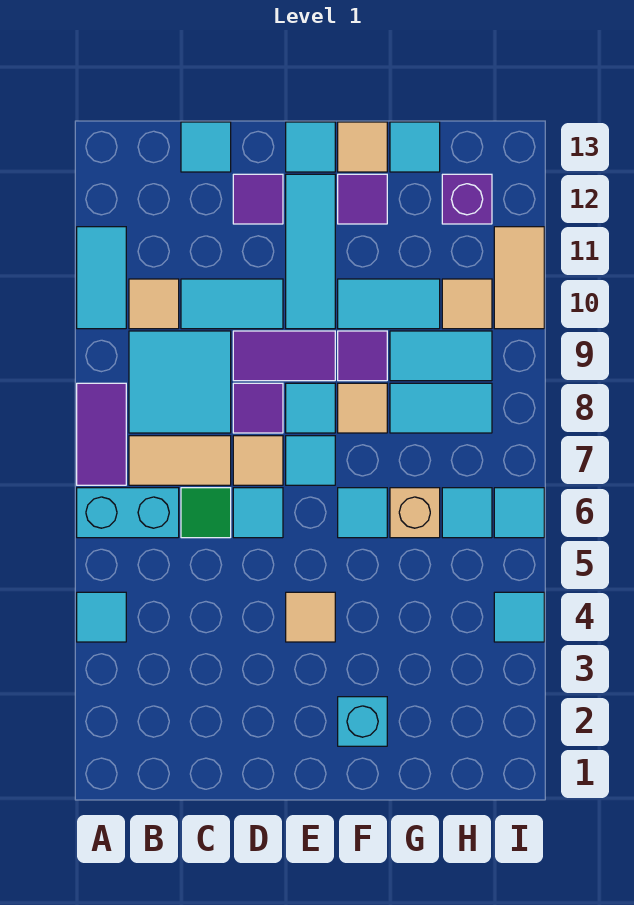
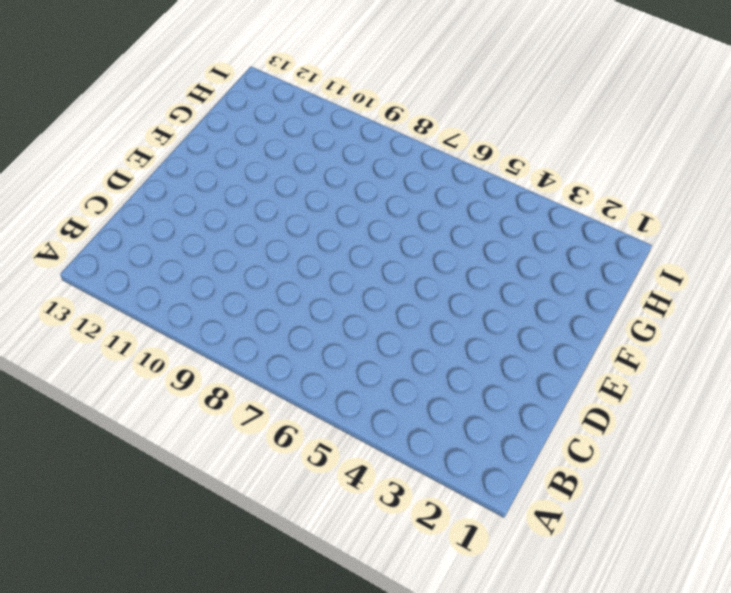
none -> cyan tile A4 level 1
none -> cyan brick A6:B6 level 1
none -> purple tile A7:A8 level 1
none -> cyan tile A10:A11 level 1

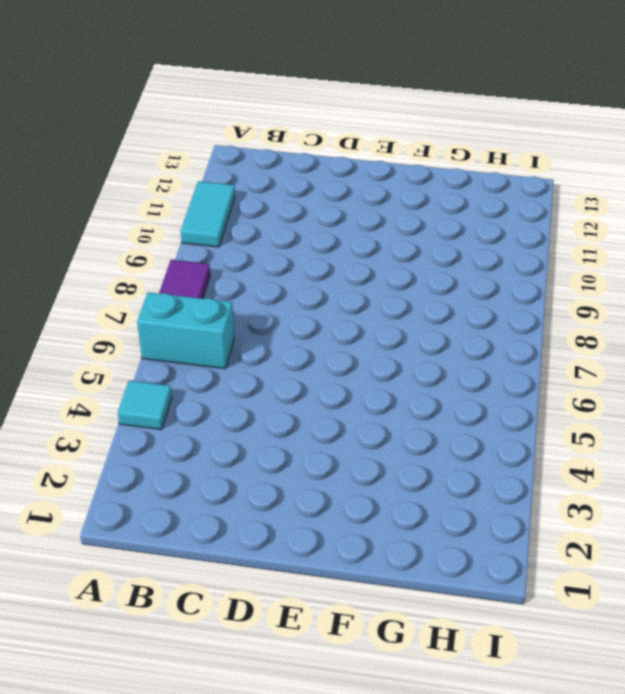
none -> tan tile B7:C7 level 1
none -> cyan tile B8:C9 level 1
none -> tan tile B10 level 1
none -> green tile C6 level 1

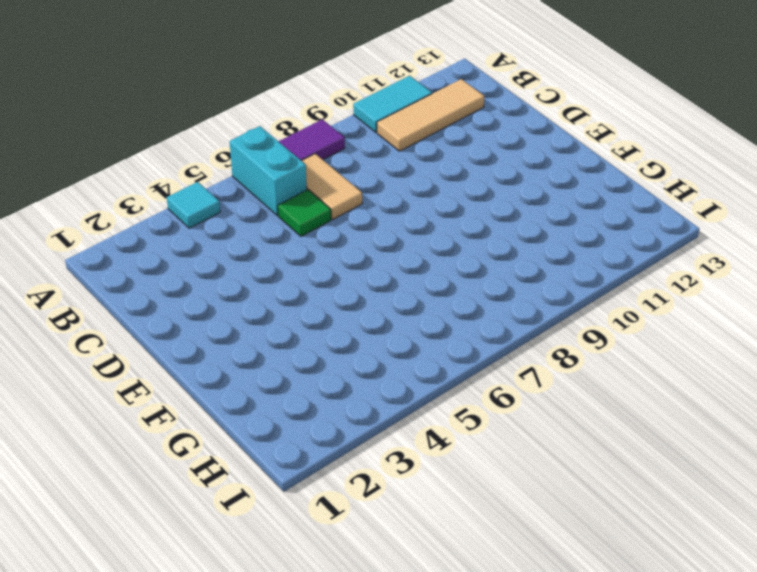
tan tile B10:B12 level 1 -> tan tile B10 level 1
none -> cyan tile B8:C9 level 1
none -> cyan tile C10:D10 level 1
none -> cyan tile C13 level 1
none -> cyan tile D6 level 1

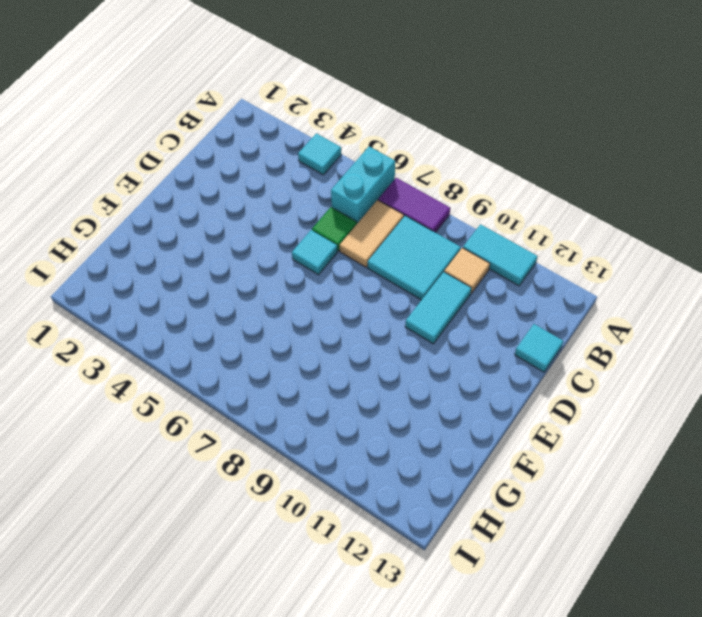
none -> tan tile D7 level 1
none -> purple tile D8 level 1
none -> purple tile D9:E9 level 1
none -> purple tile D12 level 1

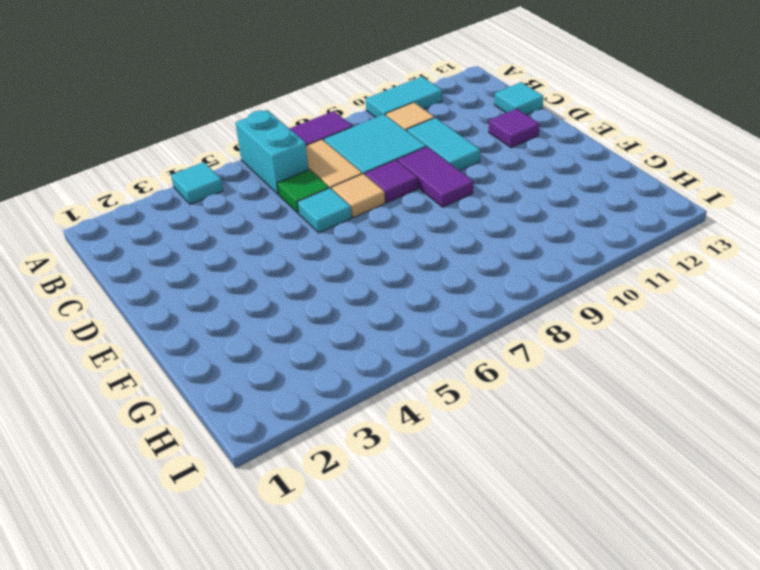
none -> tan tile E4 level 1
none -> cyan tile E7 level 1
none -> cyan tile E8 level 1
none -> cyan tile E10:E12 level 1

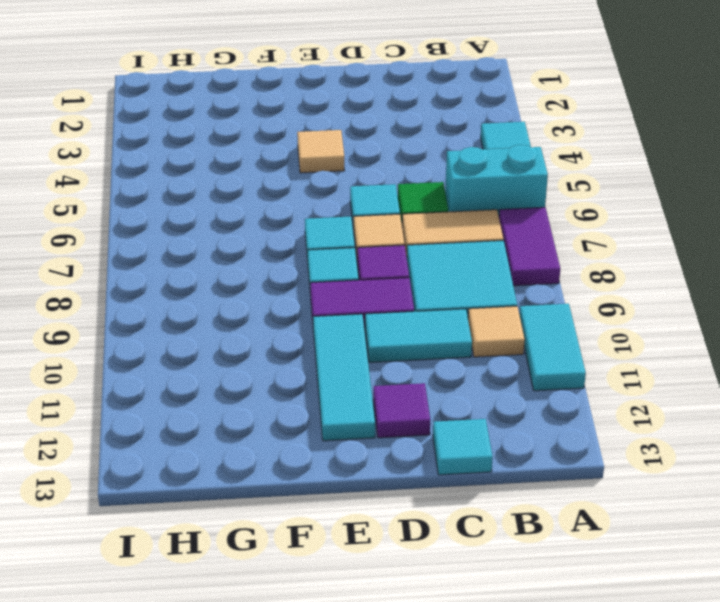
none -> cyan tile E13 level 1
none -> cyan brick F2 level 1
none -> cyan tile F6 level 1
none -> tan tile F8 level 1

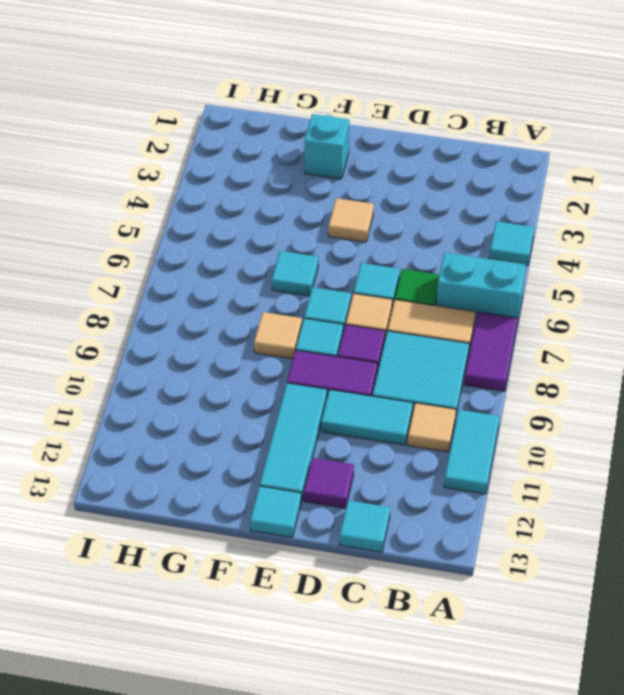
none -> purple tile F9 level 1
none -> cyan tile F10:G10 level 1
none -> purple tile F12 level 1
none -> tan tile F13 level 1

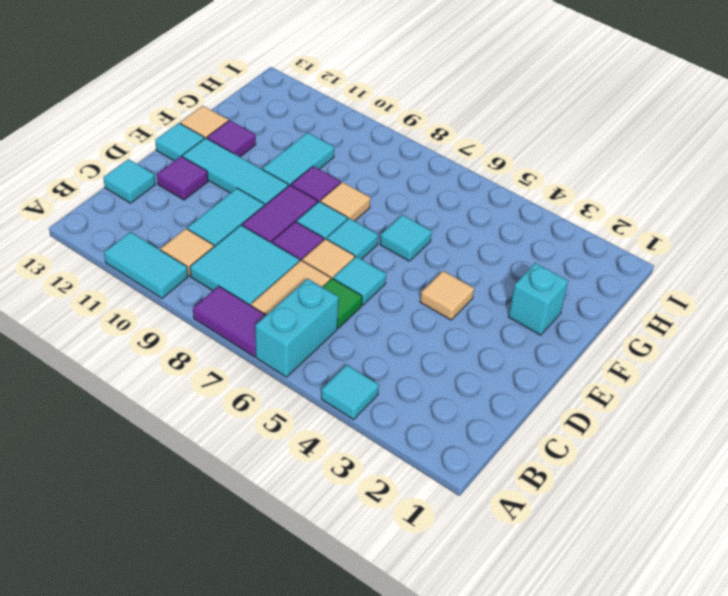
none -> tan brick G6 level 1
none -> cyan tile G8:H8 level 1
none -> cyan tile G9:H9 level 1
none -> cyan tile G13 level 1

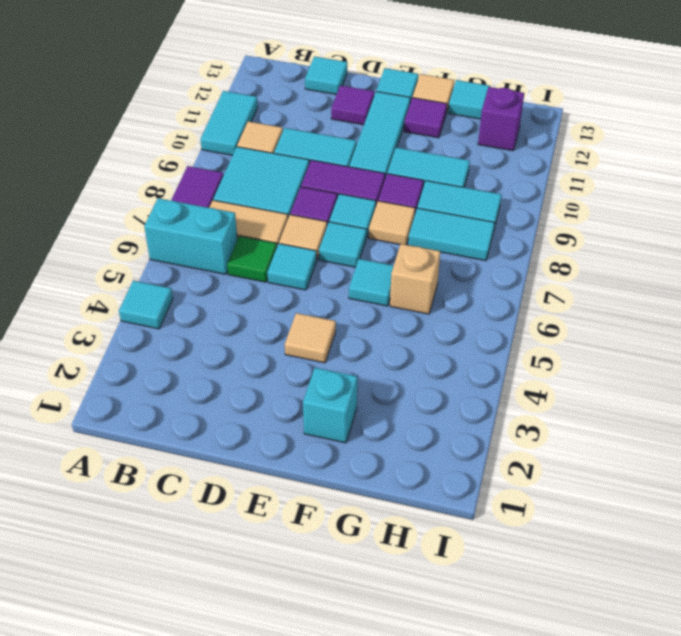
none -> cyan tile H6 level 1
none -> tan tile H10 level 1
none -> cyan tile I4 level 1
none -> cyan tile I6 level 1

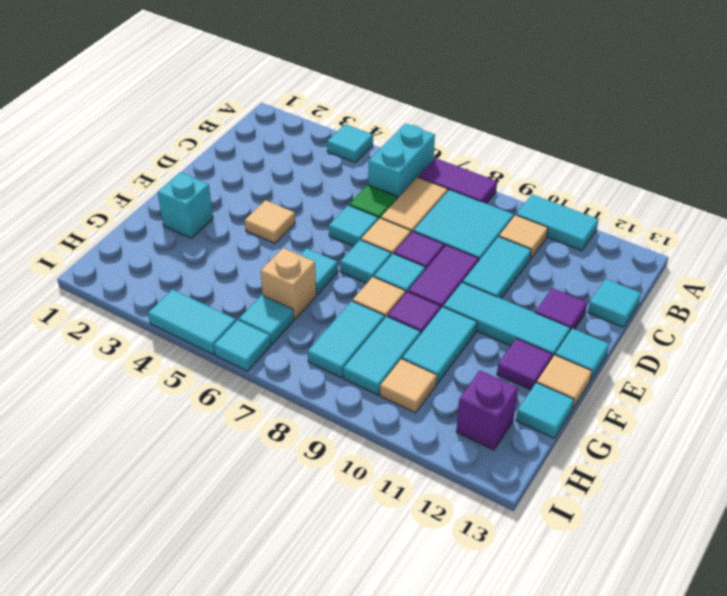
cyan tile I4:I5 level 1 -> cyan tile I4 level 1
none -> tan tile I10:I11 level 1

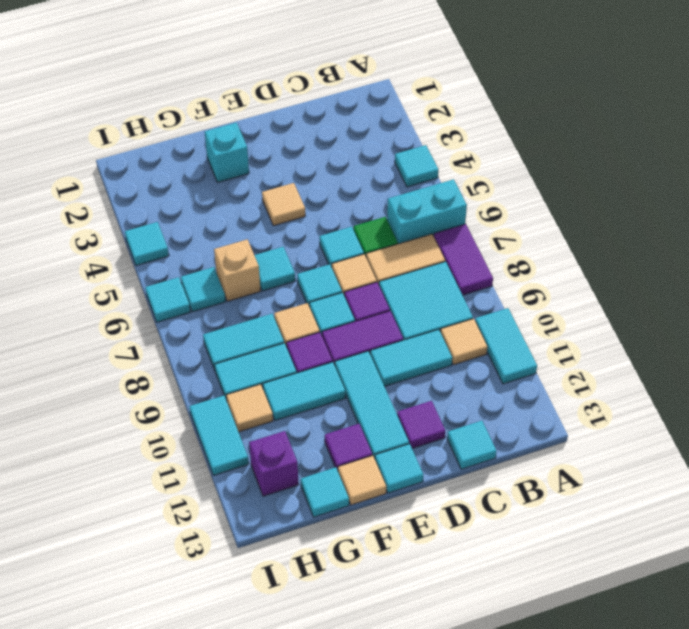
cyan tile I10:I11 level 1 -> tan tile I10:I11 level 1

